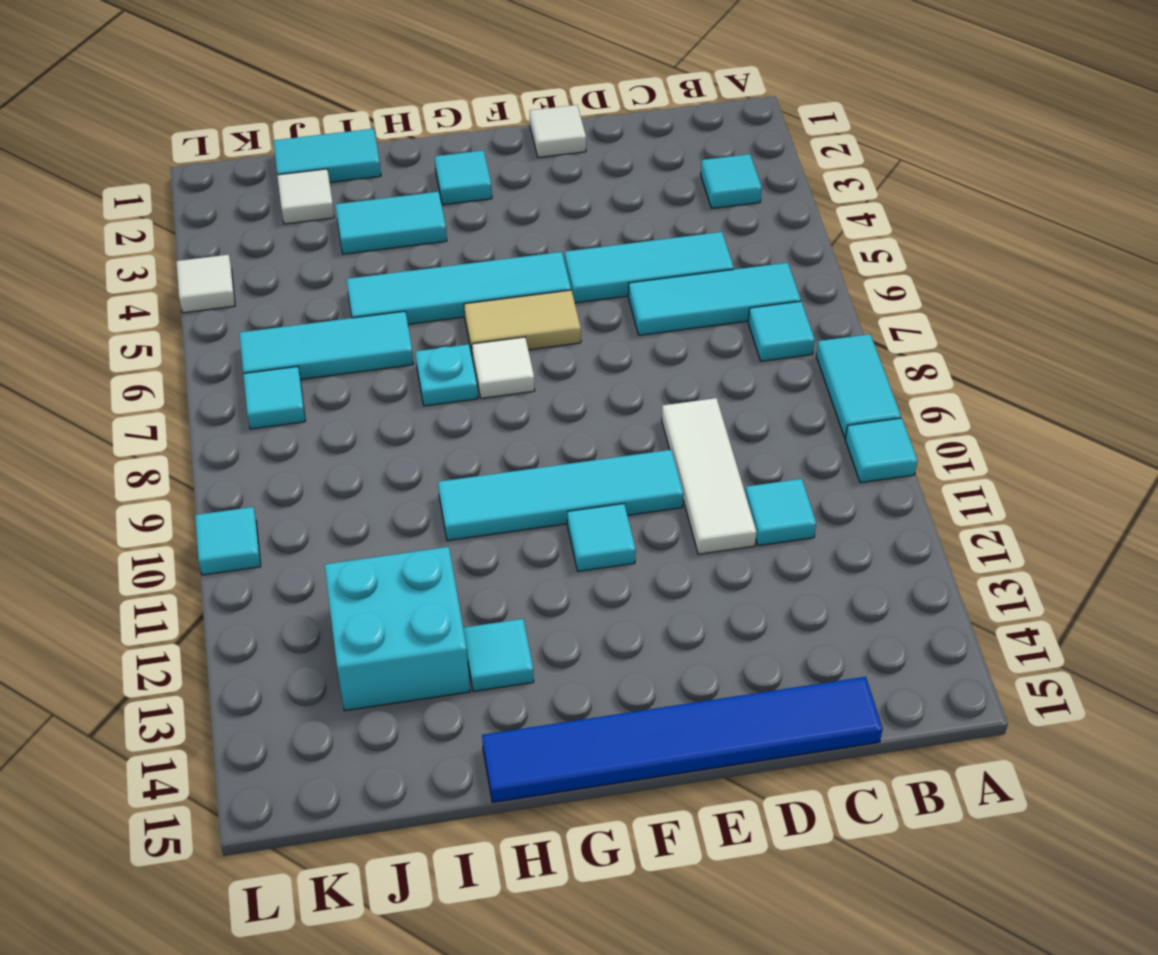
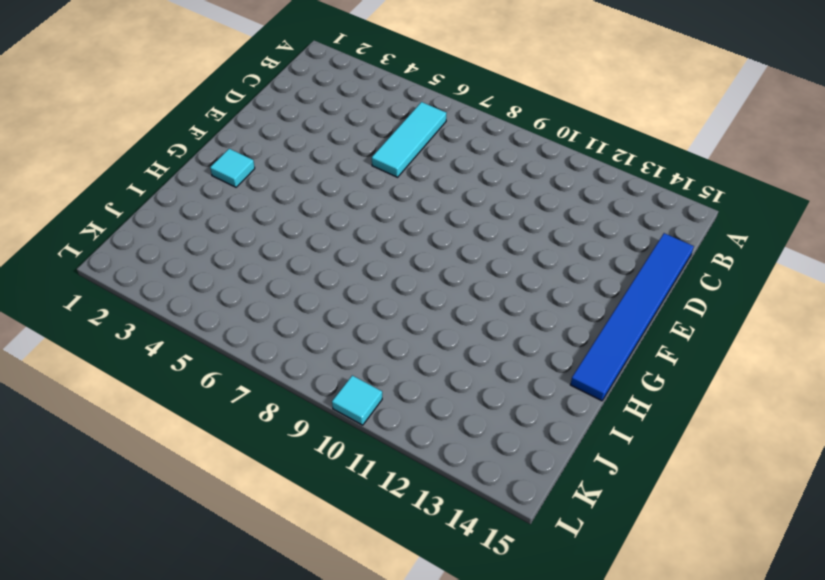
none -> cyan tile A8:A9 level 1
none -> cyan tile A10 level 1
none -> cyan tile B3 level 1

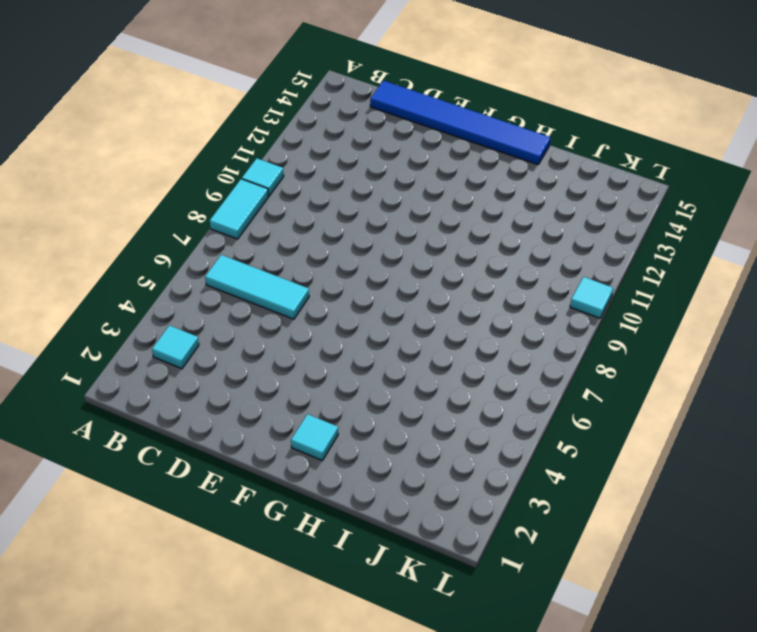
none -> cyan tile B7 level 1
none -> cyan tile C5:E5 level 1
none -> cyan tile C11 level 1

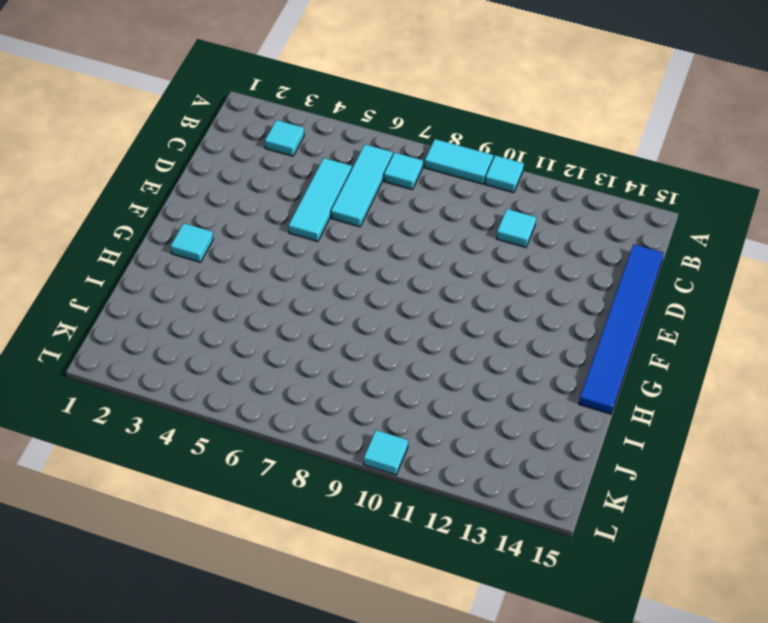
none -> white tile D9:D11 level 1
none -> white tile E1 level 1
none -> cyan tile E10:H10 level 1

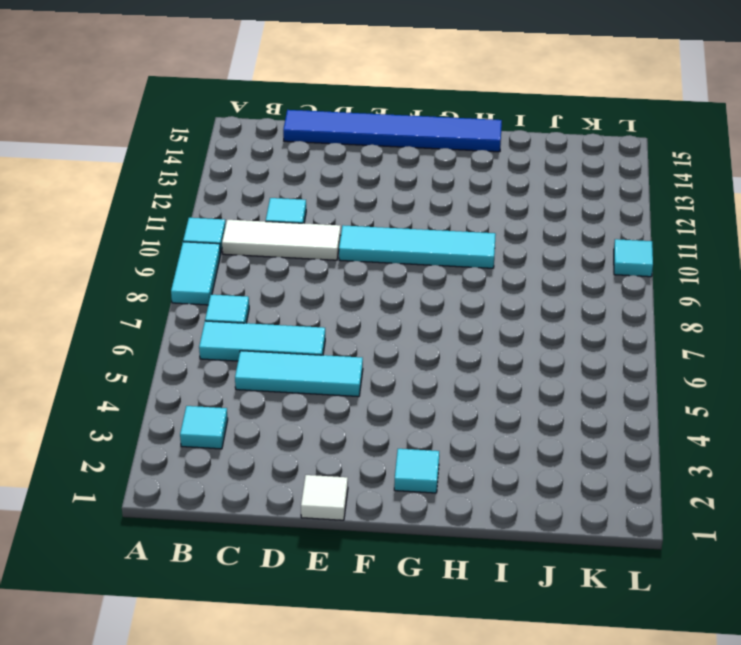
white tile B10:D10 level 1 -> white tile D9:D11 level 1
none -> cyan tile F5:I5 level 1
none -> tan tile F6:G6 level 1
none -> cyan tile F11 level 1

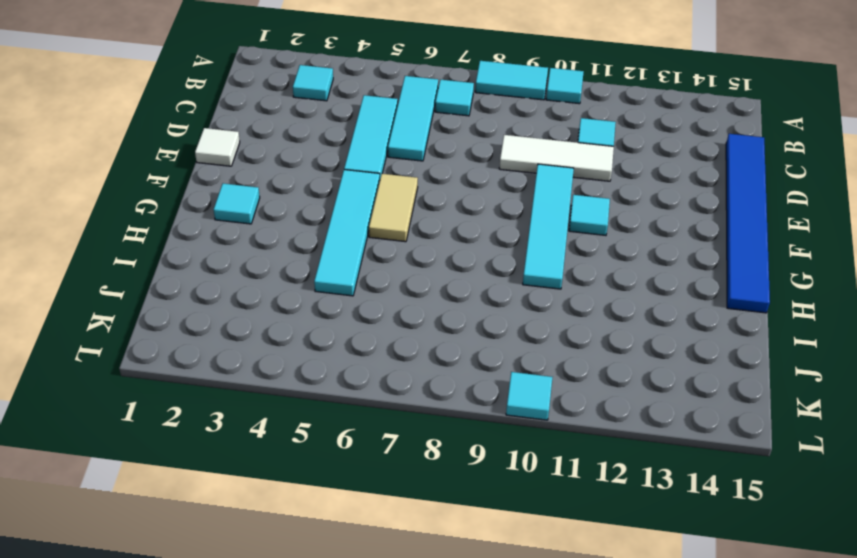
none -> white tile G7 level 1
none -> cyan tile H3:I3 level 1
none -> cyan plate H7 level 1

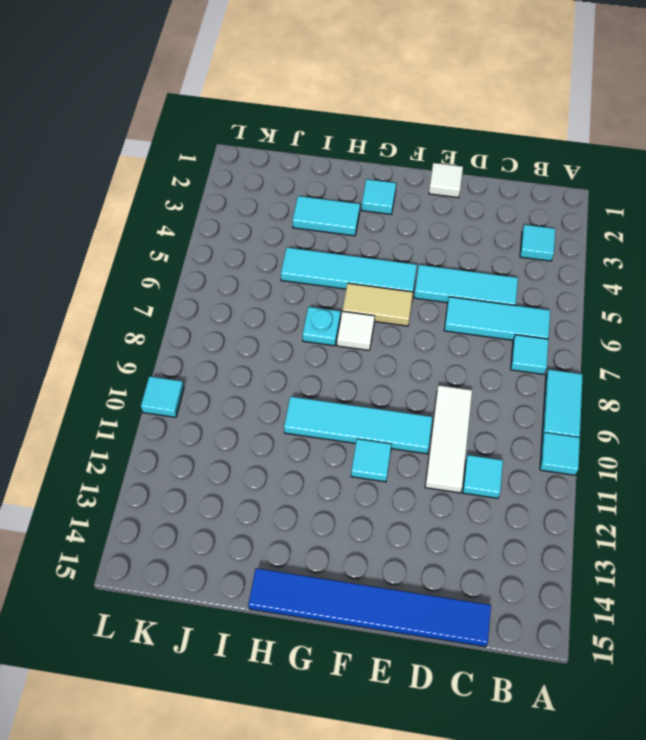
none -> cyan tile H13 level 1
none -> cyan tile I1:J1 level 1
none -> cyan tile I6:K6 level 1

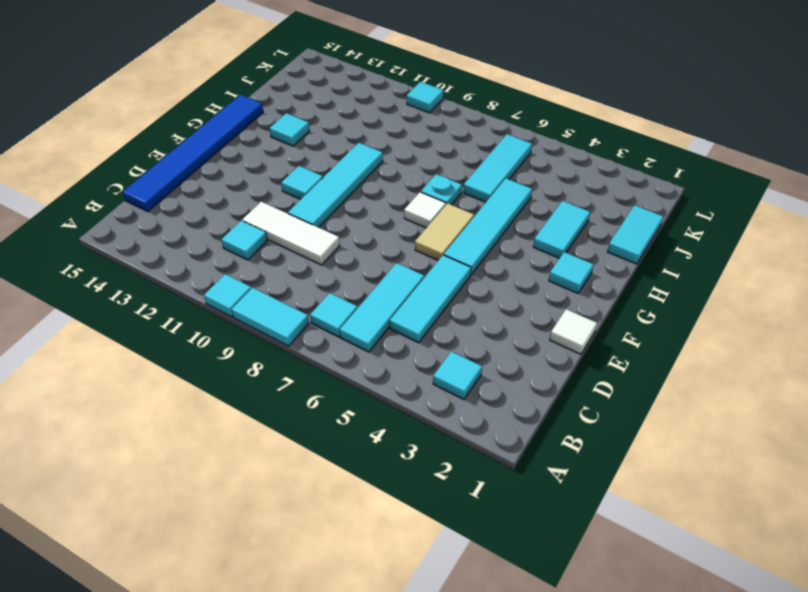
none -> cyan brick I12:J13 level 1
none -> white tile J2 level 1
none -> cyan tile K7 level 1

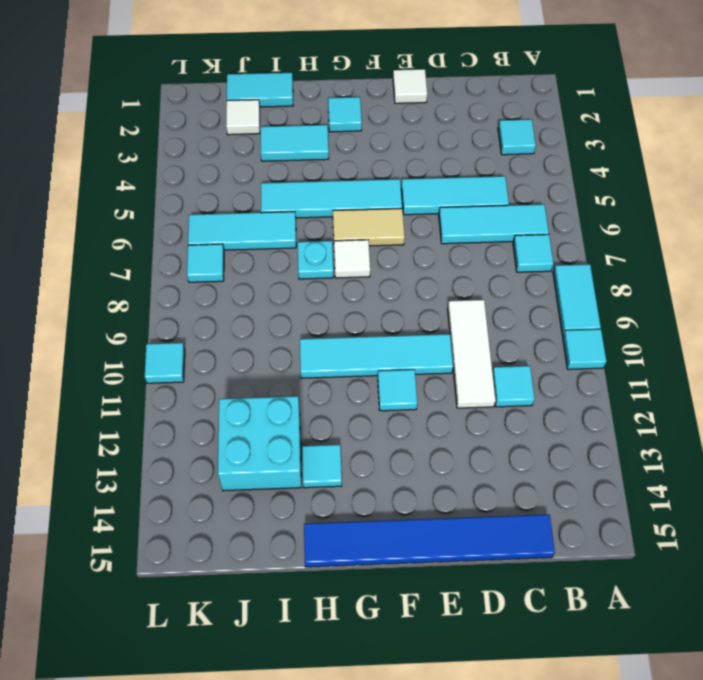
none -> white tile L4 level 1

